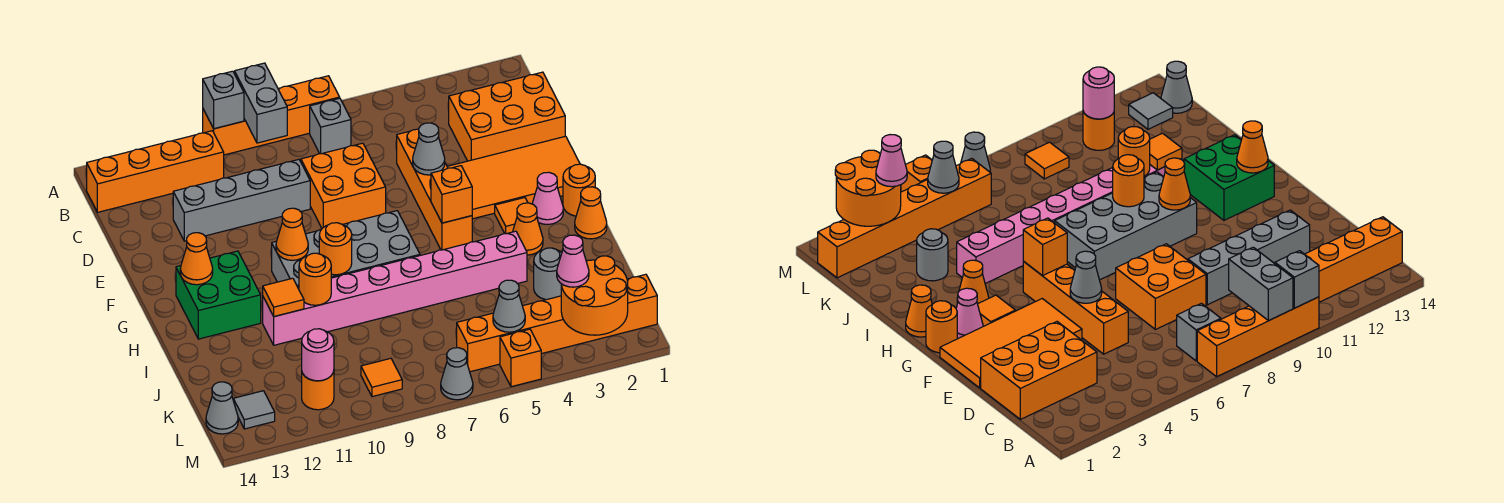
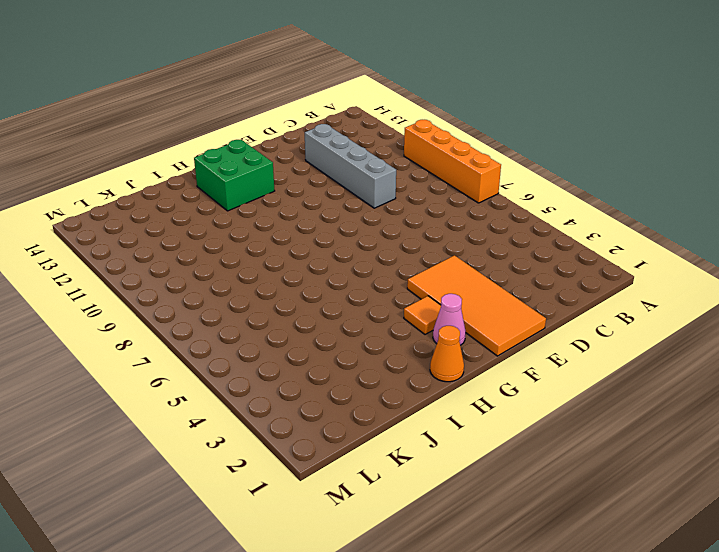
none -> grey brick B7 level 1
none -> orange brick B11:B14 level 1
none -> orange brick C1:D3 level 1
none -> orange brick D5:G5 level 1

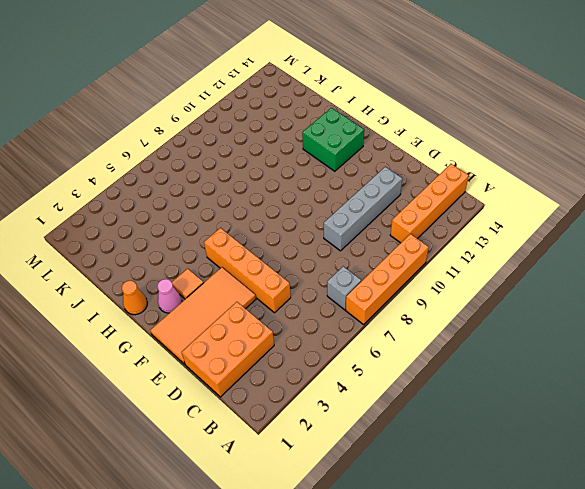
none -> orange brick D7:E8 level 1
none -> orange round brick G1 level 1
none -> grey brick G7:H10 level 1
none -> orange cone H3 level 1

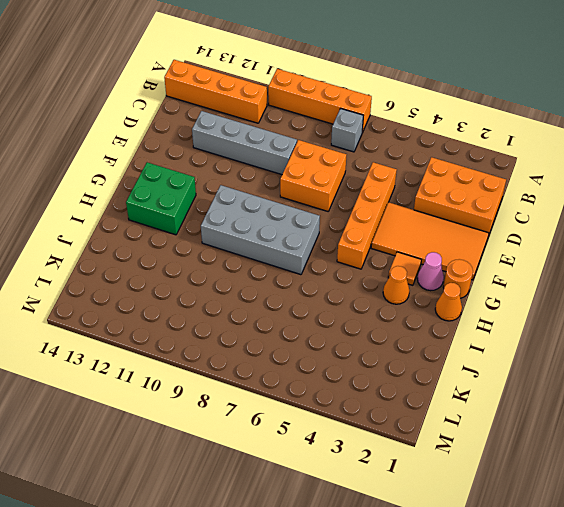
none -> pink brick I4:I11 level 1
none -> grey round brick J3 level 1
none -> orange brick L1:L6 level 1
none -> orange tile L9 level 1

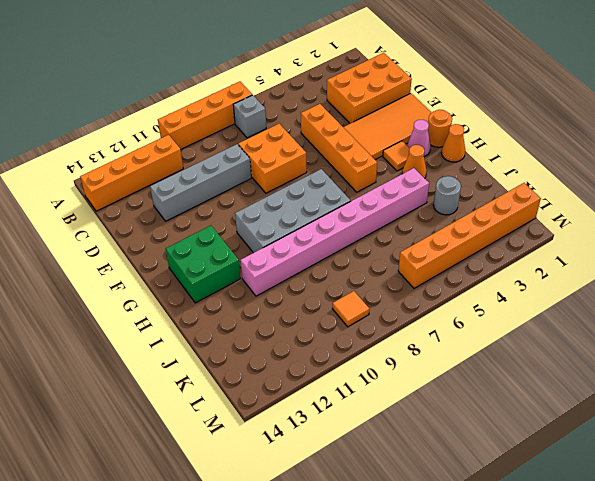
none -> orange round brick L11 level 1
none -> grey tile L13 level 1
none -> grey cone L14 level 1
none -> orange brick M5 level 1

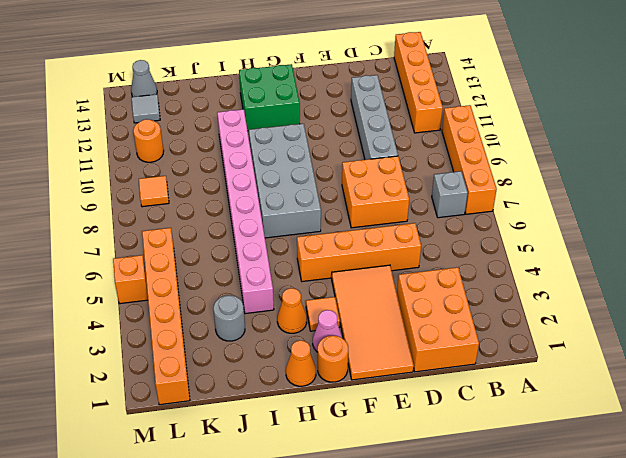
none -> grey cone M7 level 1
none -> grey brick A9:B9 level 2
none -> grey brick A10 level 2
none -> grey cone E5 level 2

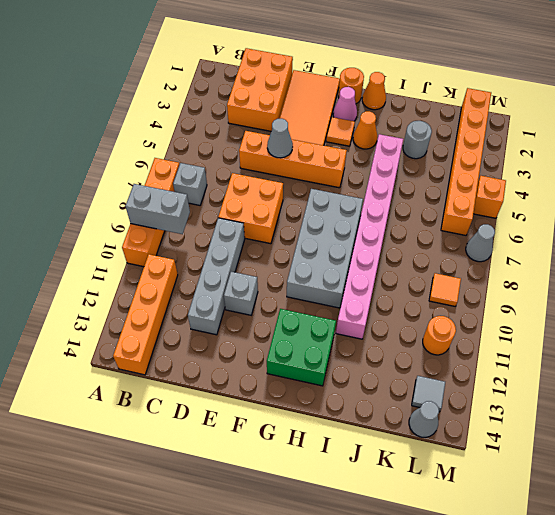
grey brick E11 level 1 -> grey brick A10 level 2
none -> orange brick G5 level 2
none -> orange cone G10 level 2
none -> orange cone G13 level 2
none -> orange round brick H9 level 2

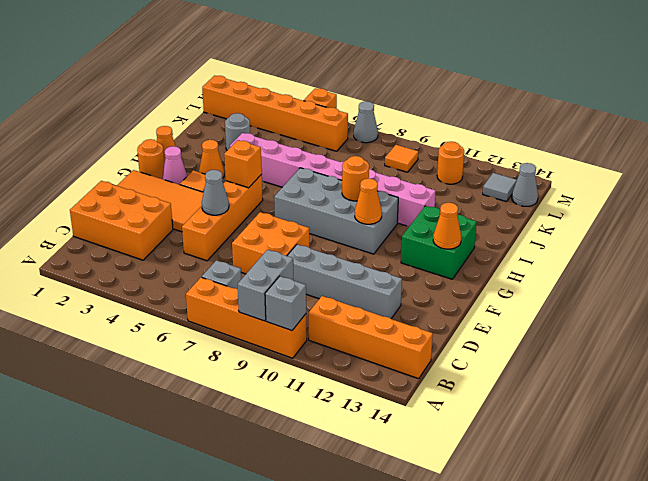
none -> orange round brick I10 level 2
none -> orange tile I11 level 2
none -> orange round brick L2:M3 level 2
none -> grey cone L5 level 2

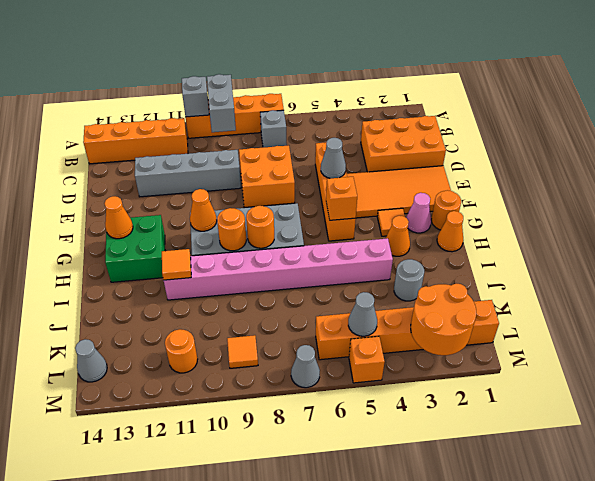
orange round brick H8 level 2 -> orange round brick I10 level 2
none -> grey tile L13 level 1
none -> pink round brick L11 level 2
none -> pink cone L3 level 3

